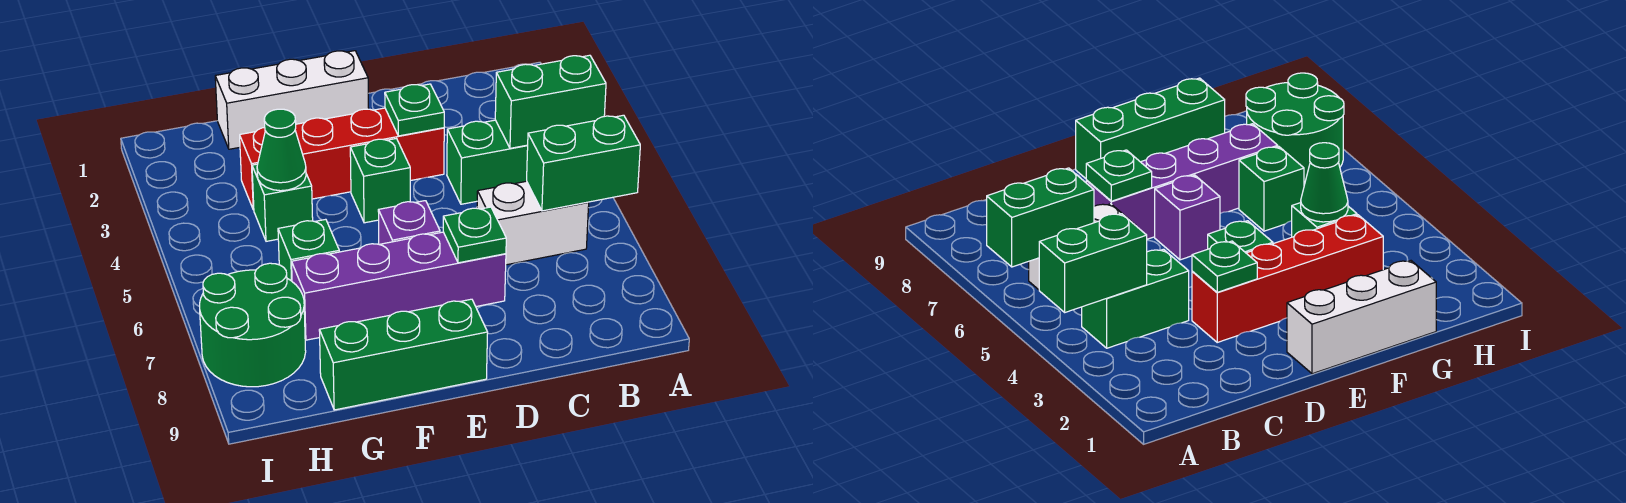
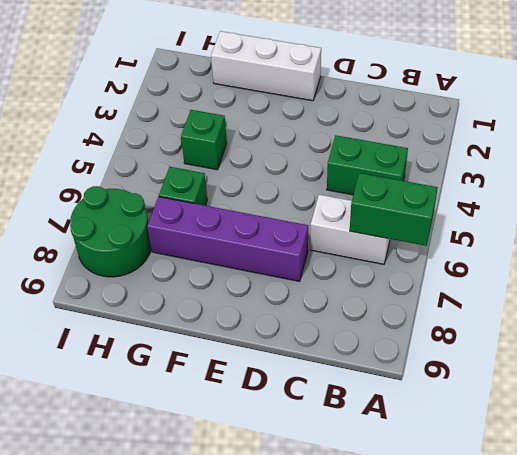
none -> red brick D3:G3 level 1
none -> green brick E4 level 1
none -> purple brick E6 level 1

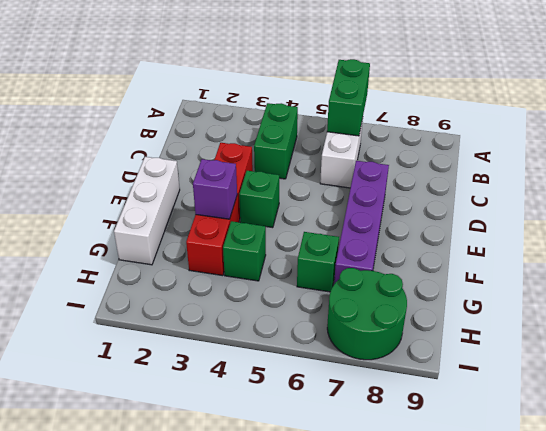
purple brick F3 level 2 -> purple brick E6 level 1
none -> green brick E9:G9 level 1
none -> green brick A4:B4 level 2
none -> green plate D3 level 2

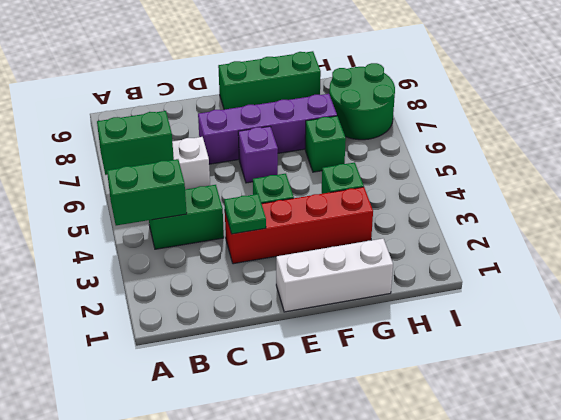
none -> green plate D7 level 2
none -> green cone G4 level 2

